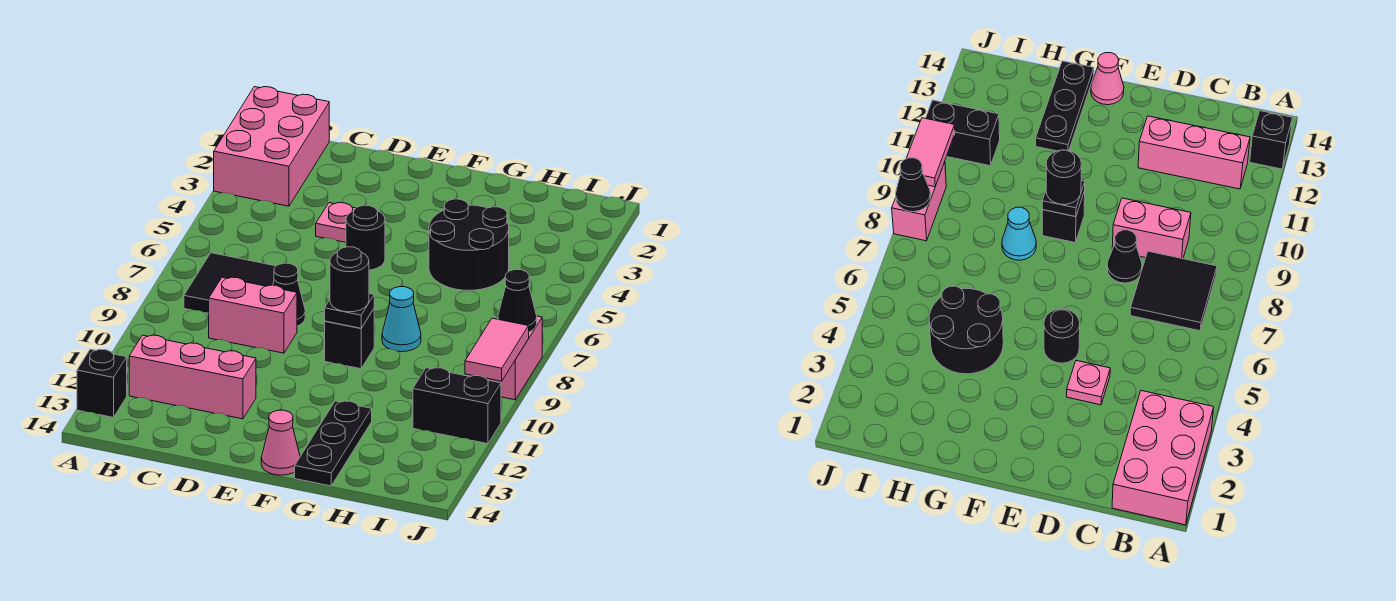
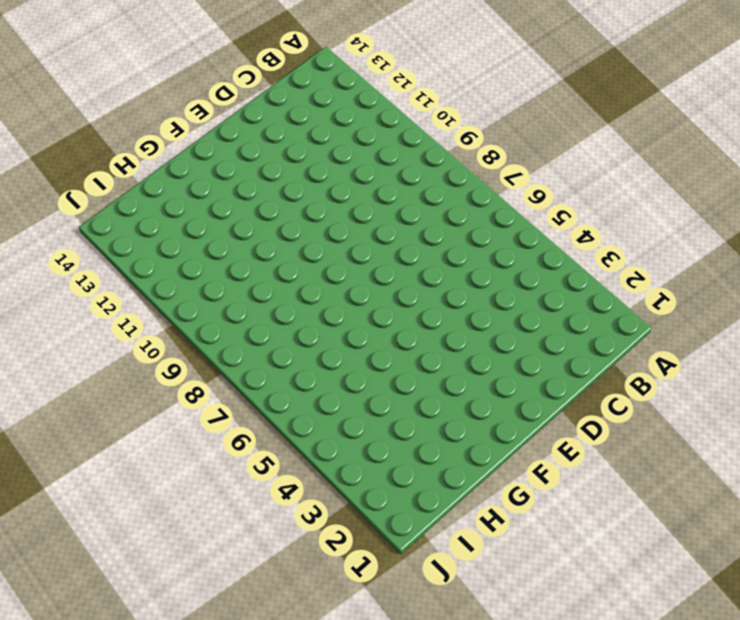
none -> pink brick A1:B3 level 1
none -> black brick A13 level 1
none -> black tile B7:C8 level 1

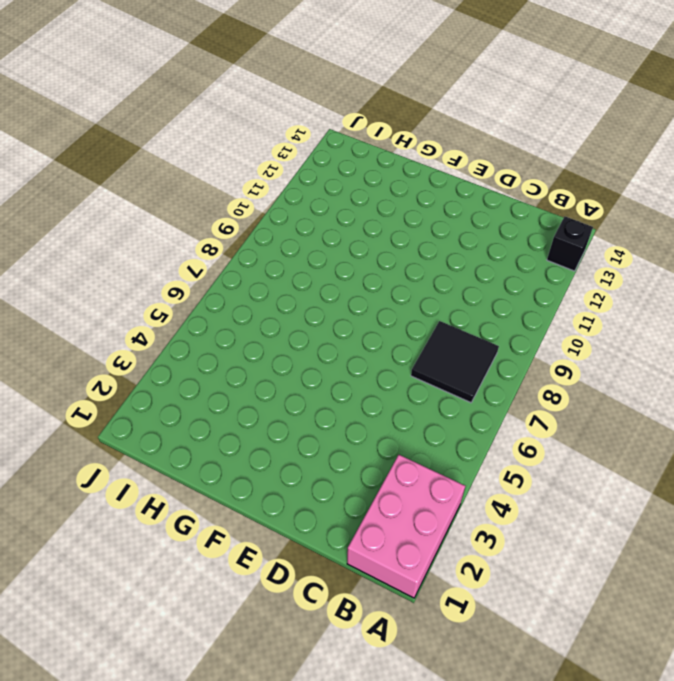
none -> pink brick B12:D12 level 1
none -> pink brick C9:D9 level 1
none -> pink plate D4 level 1

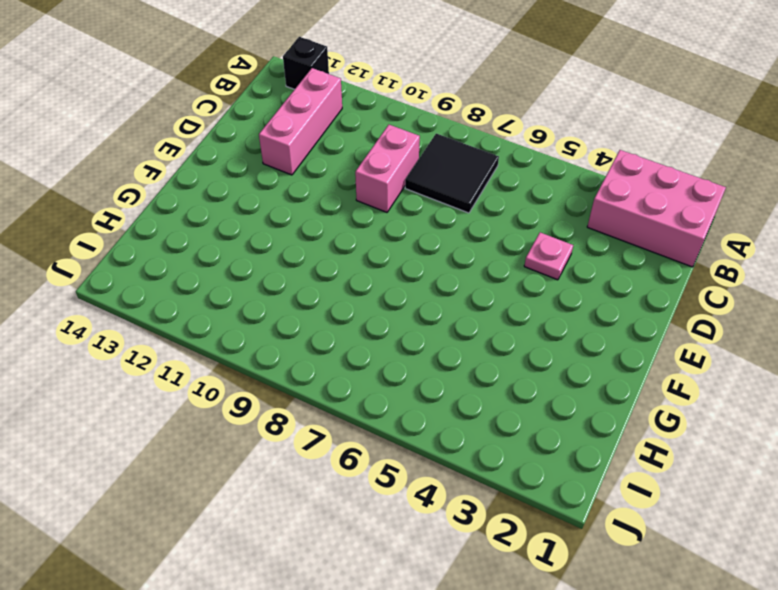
none -> black cone D8 level 1
none -> black round brick E5 level 1
none -> black brick F9 level 1

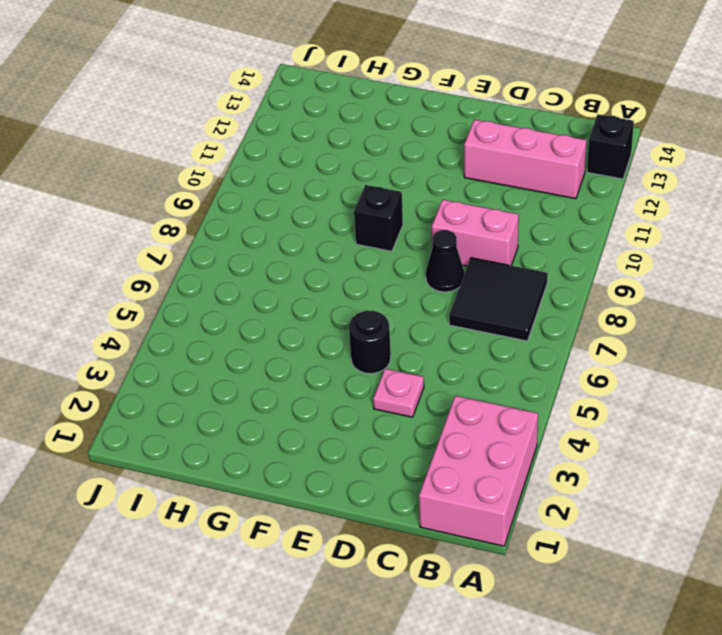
none -> pink cone F14 level 1
none -> black round brick G4:H5 level 1
none -> cyan cone G8 level 1

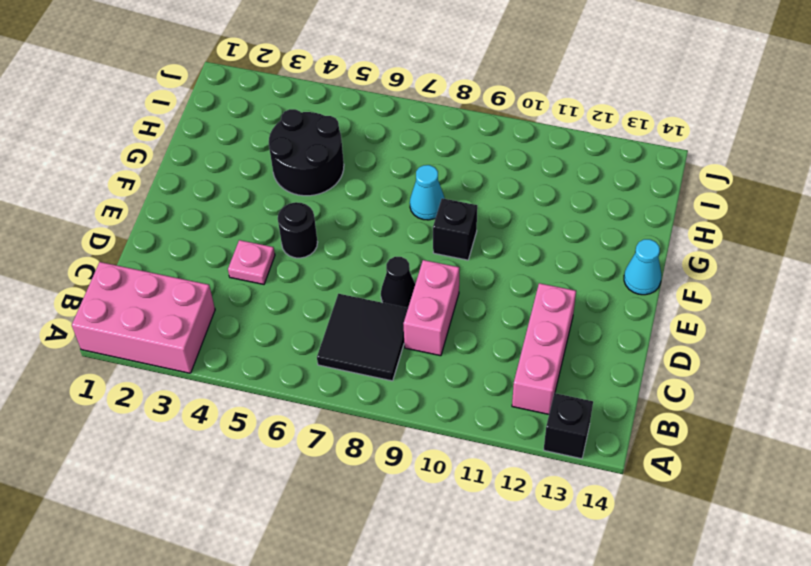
cyan cone F14 level 1 -> pink cone F14 level 1
none -> black plate G12:G14 level 1
none -> black brick I11:J11 level 1
none -> pink brick J8:J9 level 1

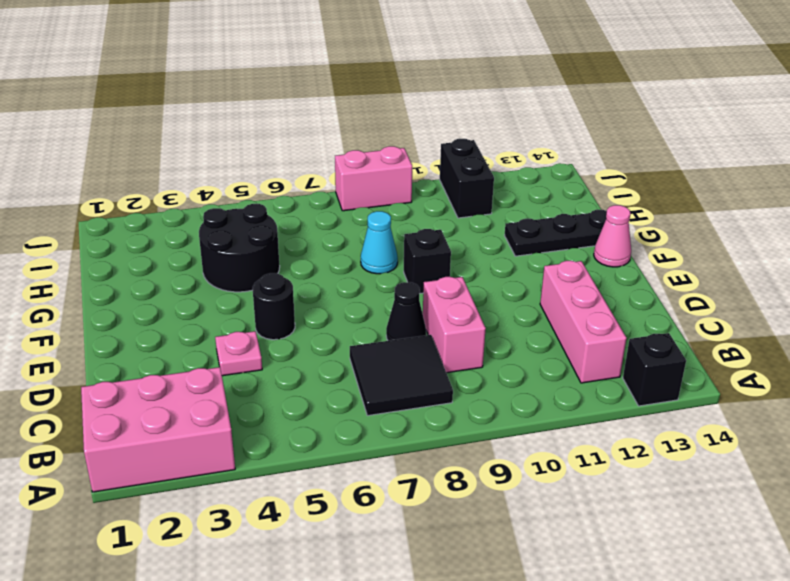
none -> black plate F9 level 2
none -> black cone J8 level 2
none -> pink tile J9:J10 level 2

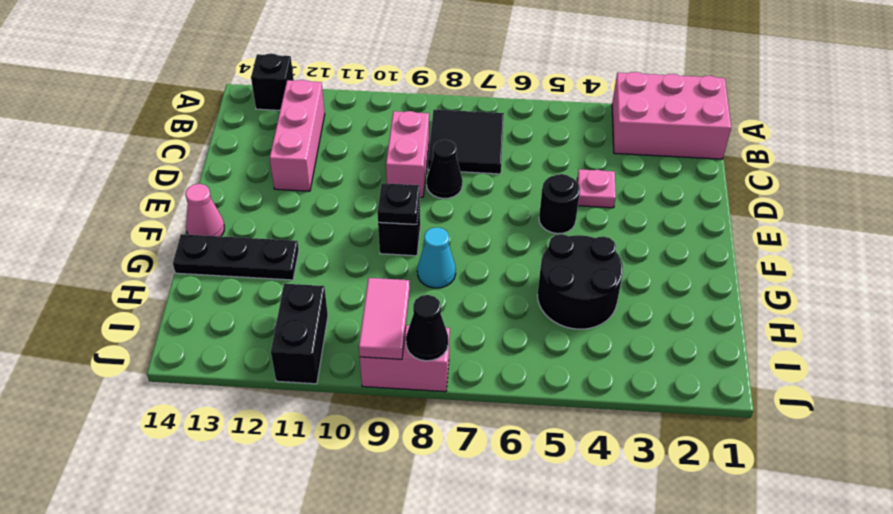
pink tile I9:J9 level 2 -> pink tile J9:J10 level 2
none -> black round brick F9 level 3

